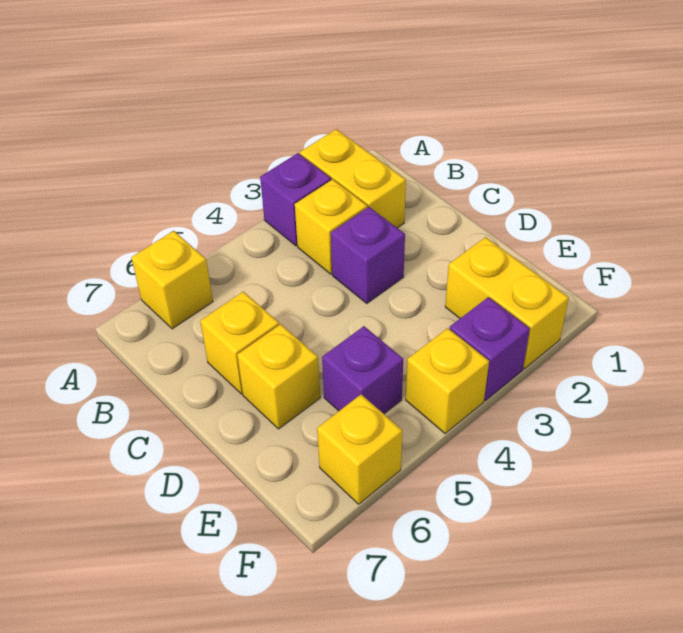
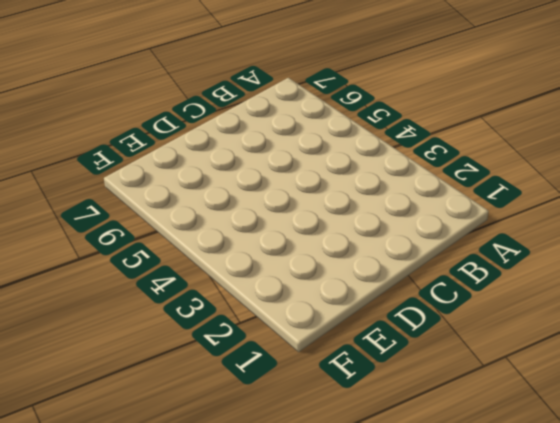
none -> yellow brick A2:B2 level 1
none -> purple brick A3 level 1
none -> yellow brick A6 level 1

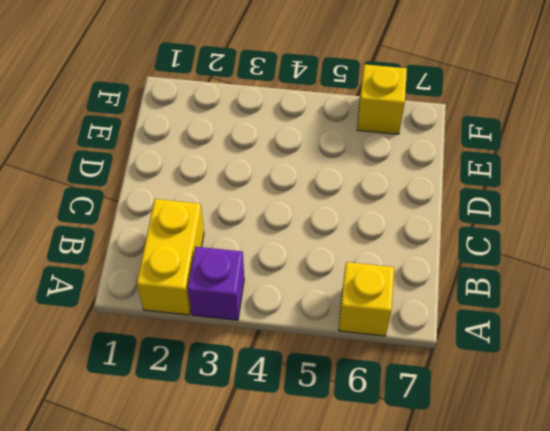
none -> yellow brick B3 level 1
none -> purple brick C3 level 1
none -> yellow brick C6 level 1

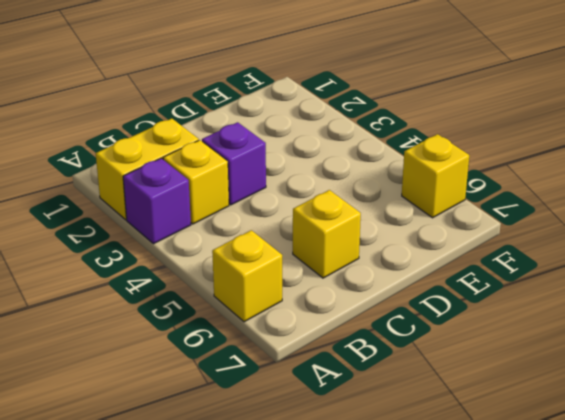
none -> yellow brick D6 level 1
none -> yellow brick E2:F2 level 1
none -> purple brick E5 level 1

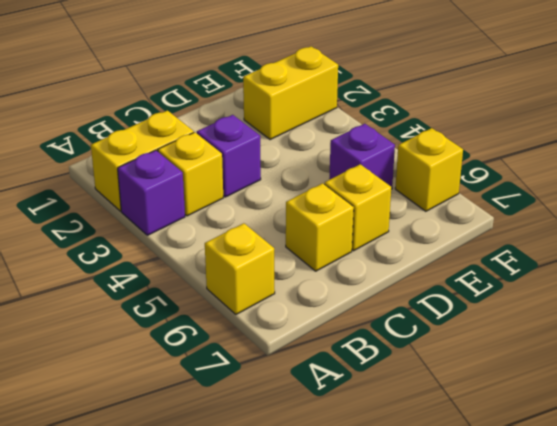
none -> purple brick F3 level 1
none -> yellow brick F4 level 1

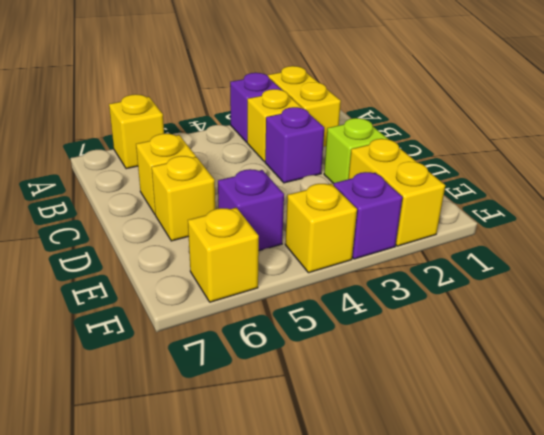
lime brick D2 level 1 -> none

